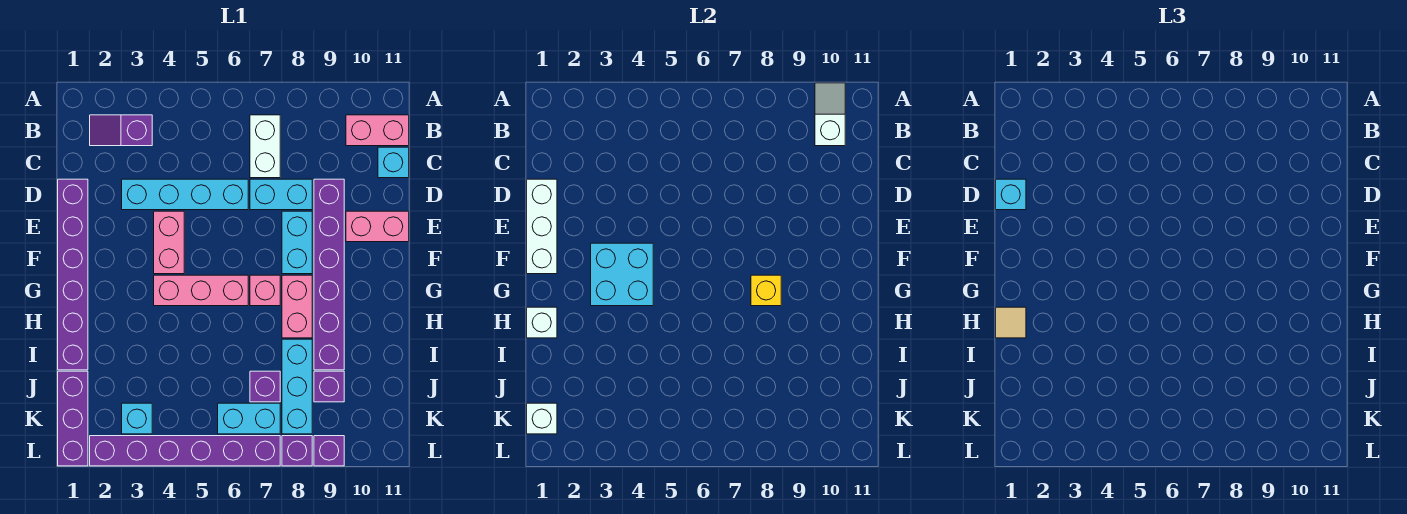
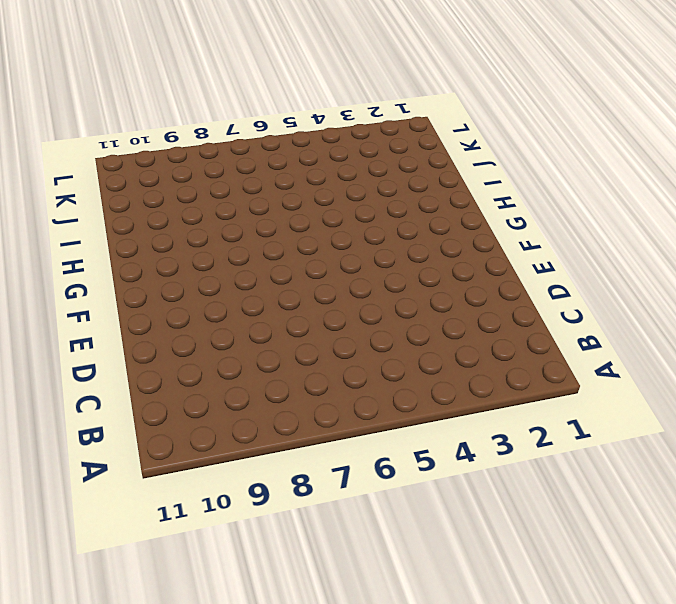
none -> purple slope B2:B3 level 1 top 3
none -> white brick B7:C7 level 1
none -> pink brick B10:B11 level 1
none -> cyan brick C11 level 1

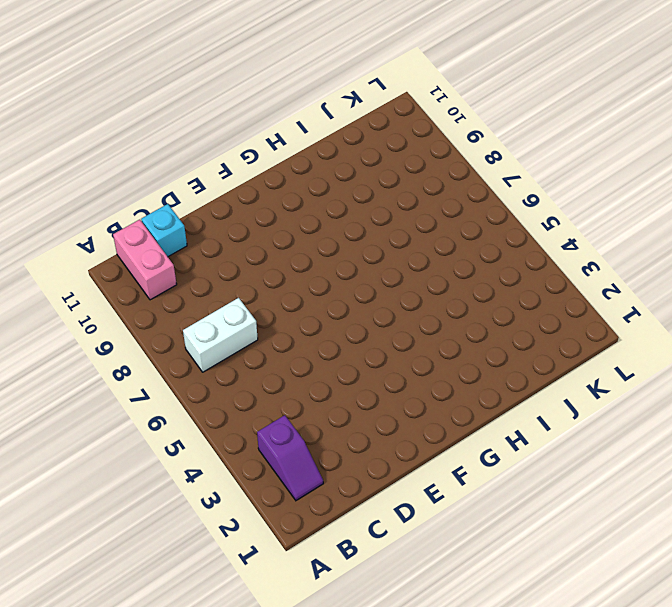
none -> purple brick D1:I1 level 1
none -> cyan brick D3:D6 level 1
none -> cyan brick D7:D8 level 1
none -> purple brick D9:I9 level 1

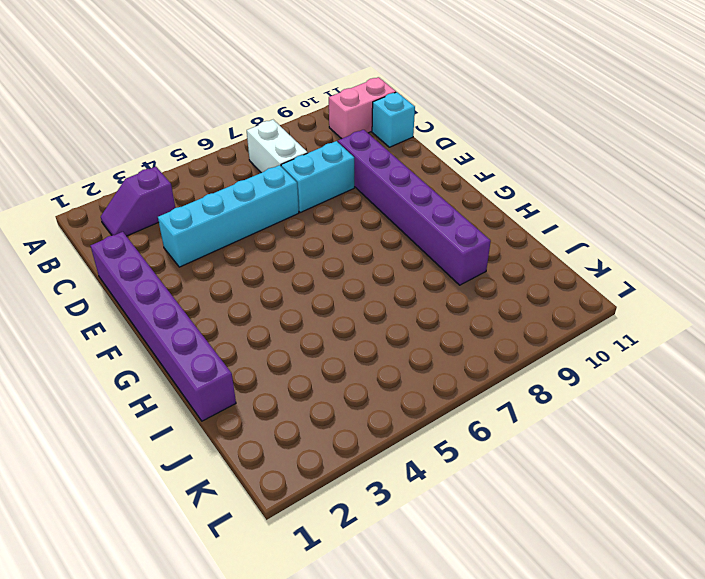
none -> pink brick E4:F4 level 1
none -> cyan brick E8:F8 level 1
none -> pink brick E10:E11 level 1
none -> pink brick G4:G6 level 1

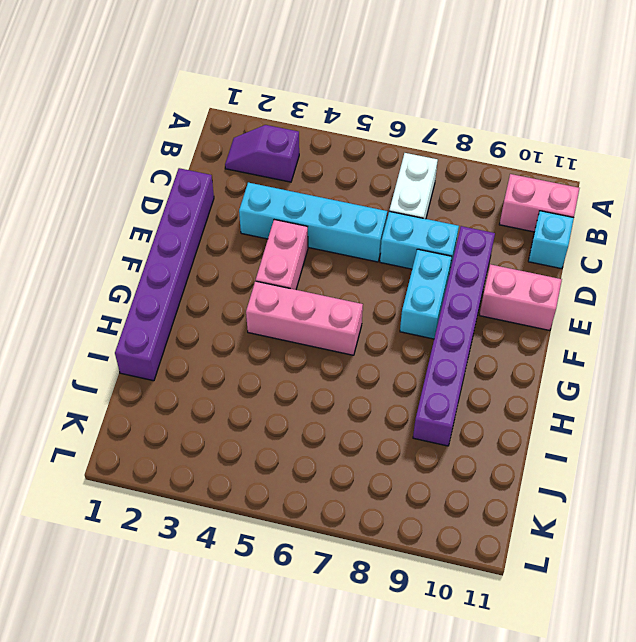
none -> pink brick G7 level 1
none -> pink brick G8:H8 level 1
none -> cyan brick I8:K8 level 1
none -> purple brick J1:L1 level 1

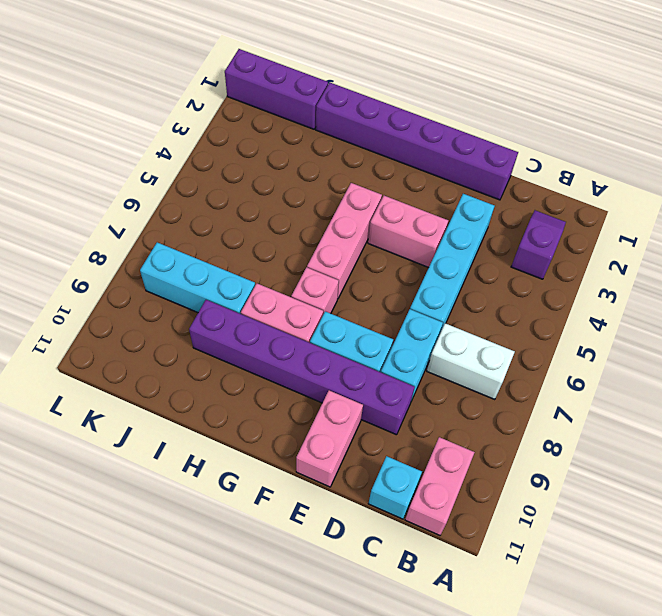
none -> purple brick J7 level 1
none -> purple brick J9 level 1
none -> cyan brick K3 level 1
none -> cyan brick K6:K7 level 1

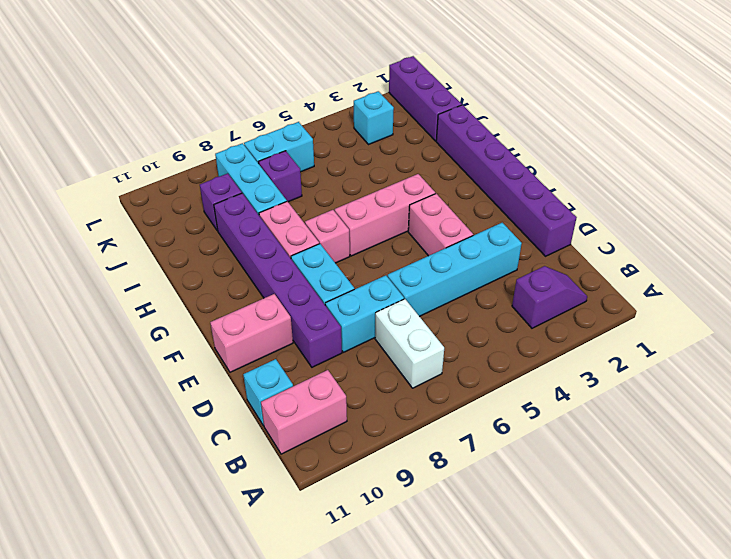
none -> purple brick L2:L7 level 1
none -> purple brick L8 level 1
none -> purple brick L9 level 1
none -> white slope A10:B10 level 2 top B

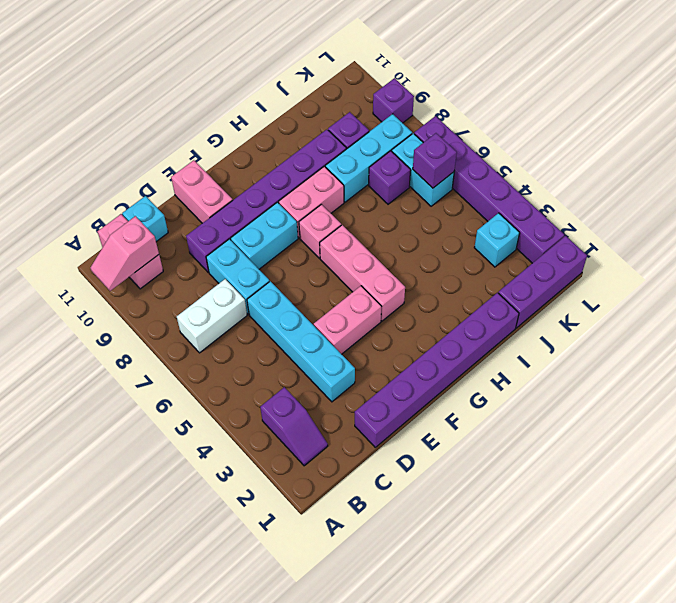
pink slope A10:B10 level 2 top B -> white slope A10:B10 level 2 top B
purple brick K6 level 2 -> purple brick L8 level 1
none -> white brick D1:F1 level 2
none -> cyan brick F3:G4 level 2
none -> yellow brick G8 level 2
none -> white brick H1 level 2

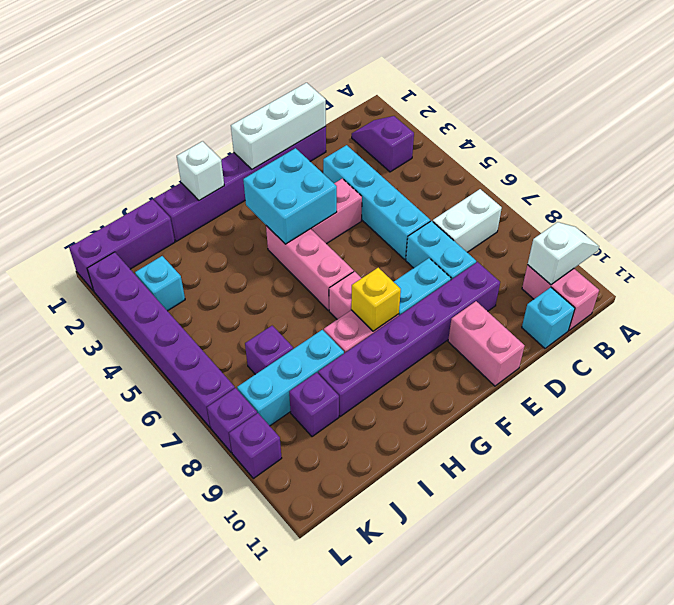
none -> cyan brick K6:K7 level 1
none -> white brick K1 level 2
none -> cyan brick D1 level 3
none -> tan tile H1 level 3

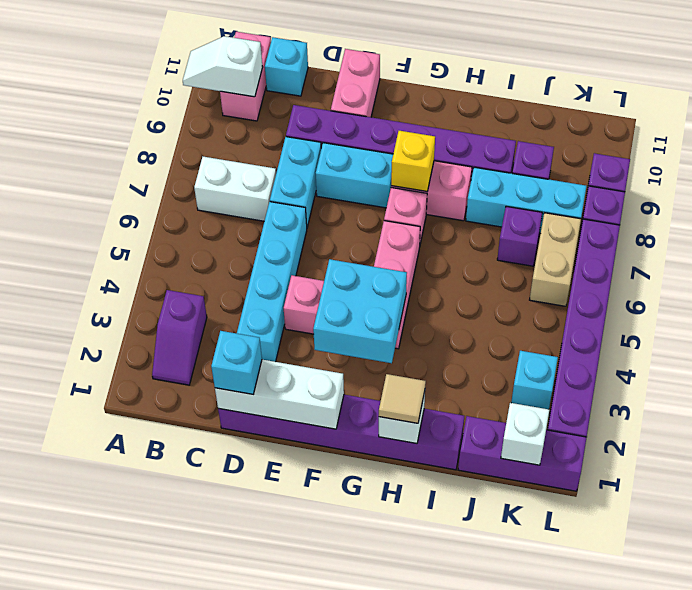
tan brick K6:K7 level 1 -> cyan brick K6:K7 level 1

